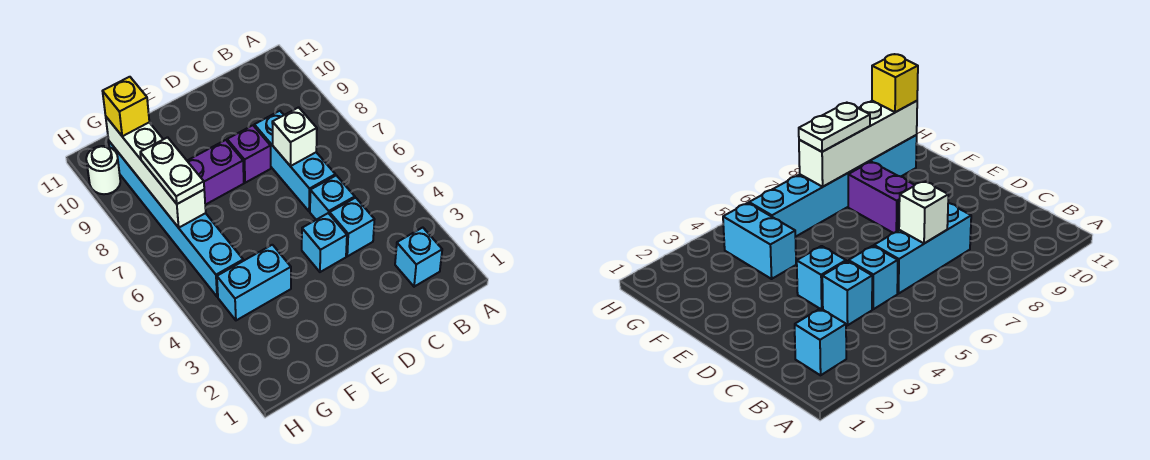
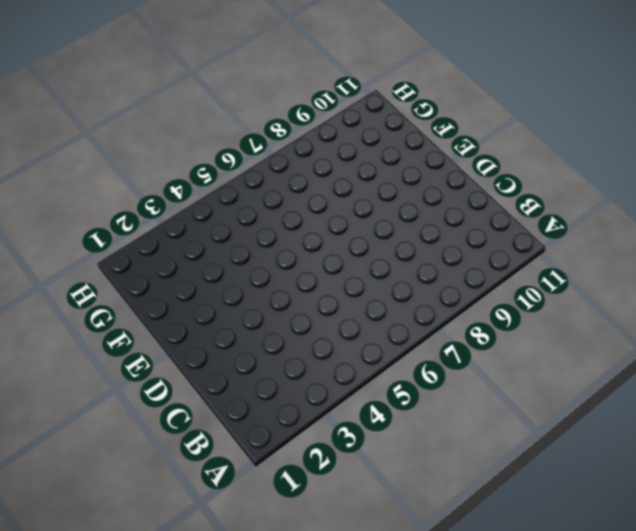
none -> cyan brick B2 level 1
none -> cyan brick C4 level 1
none -> cyan brick C5 level 1

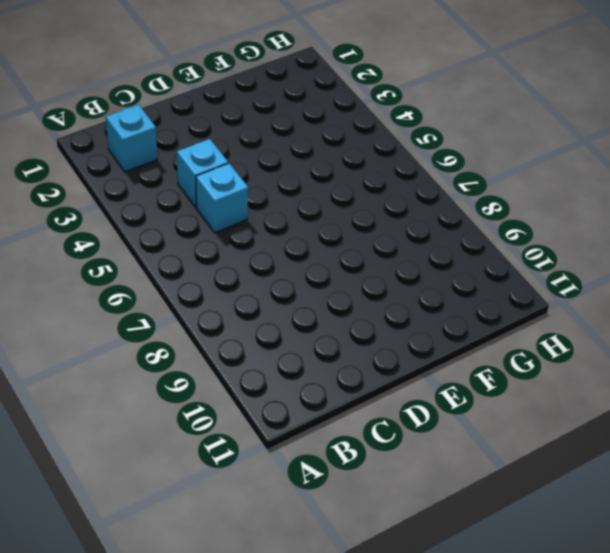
none -> cyan brick C6:C8 level 1
none -> cyan brick D4 level 1
none -> purple brick D8 level 1

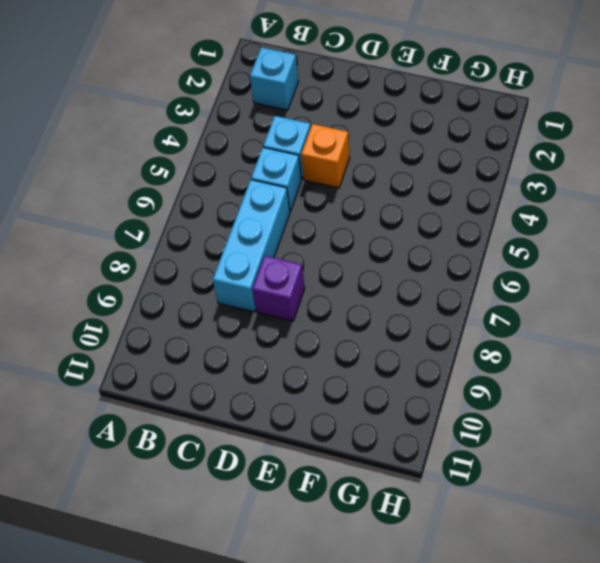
orange brick D4 level 1 -> cyan brick D4 level 1
none -> purple brick E8:F8 level 1
none -> cyan brick F4:G4 level 1
none -> cyan brick G5:G10 level 1

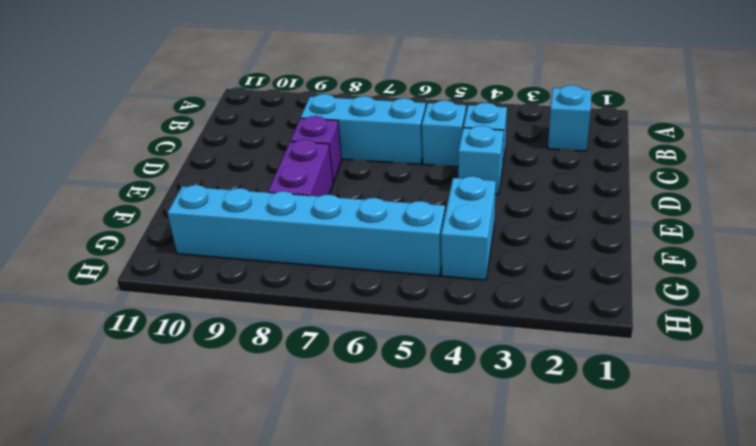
none -> white round brick H10 level 1
none -> white brick C7 level 2
none -> white brick G7:G10 level 2

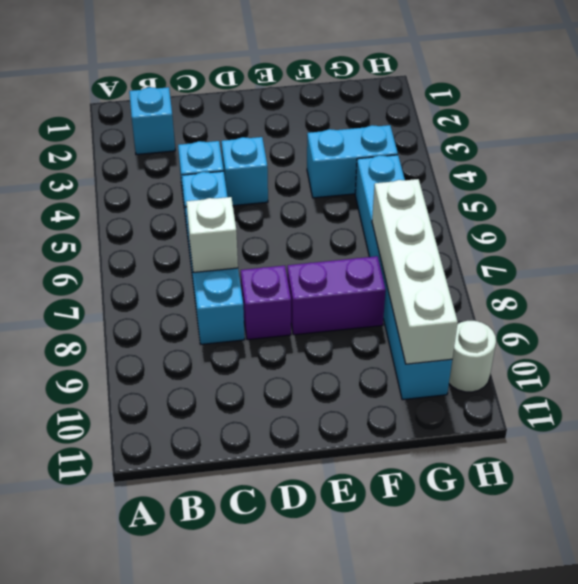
none -> white plate G7:G8 level 3
none -> yellow brick G10 level 3

